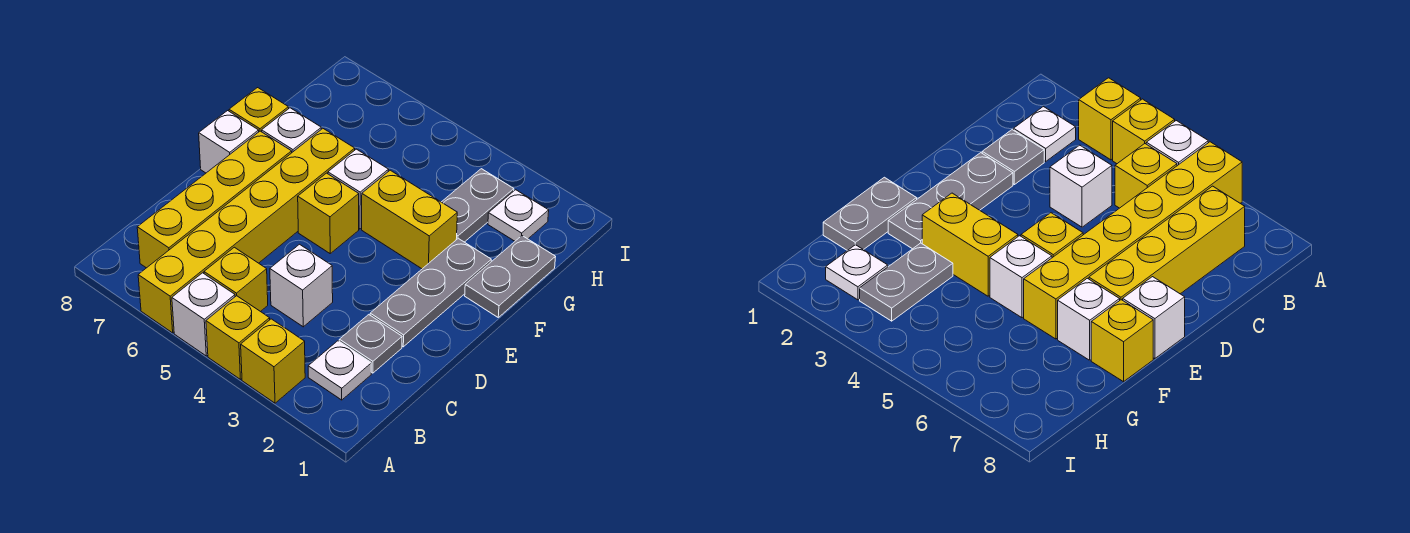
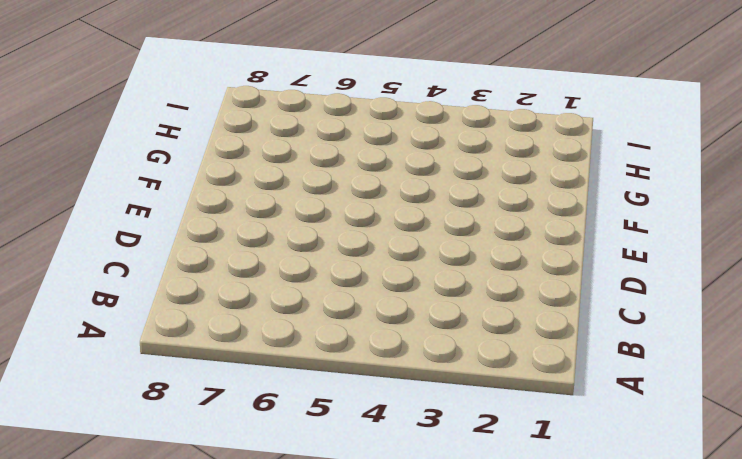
none -> yellow brick A3 level 1
none -> yellow brick A4 level 1
none -> white brick A5 level 1

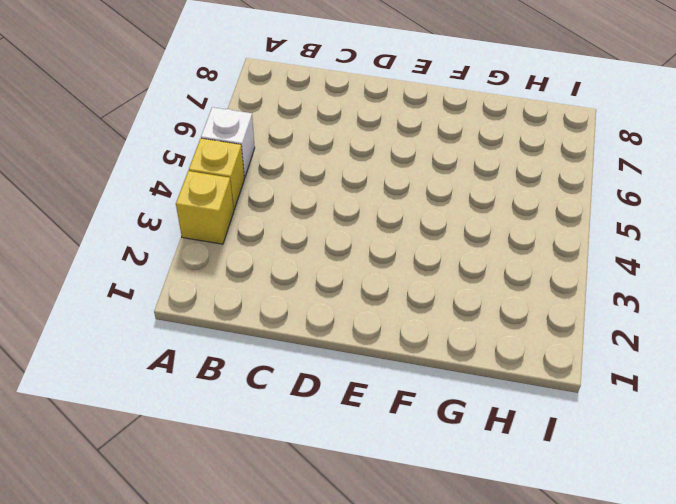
none -> yellow brick A6:F6 level 1
none -> white plate B2 level 1
none -> yellow brick B5 level 1

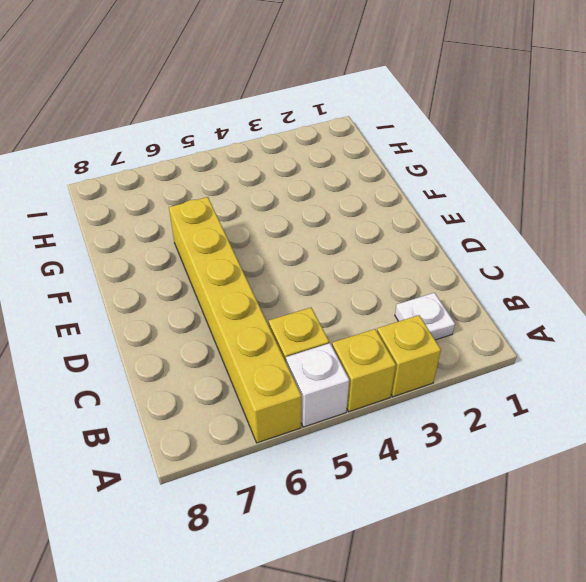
none -> yellow brick B7:E7 level 1
none -> grey plate C2 level 1
none -> white brick C4 level 1

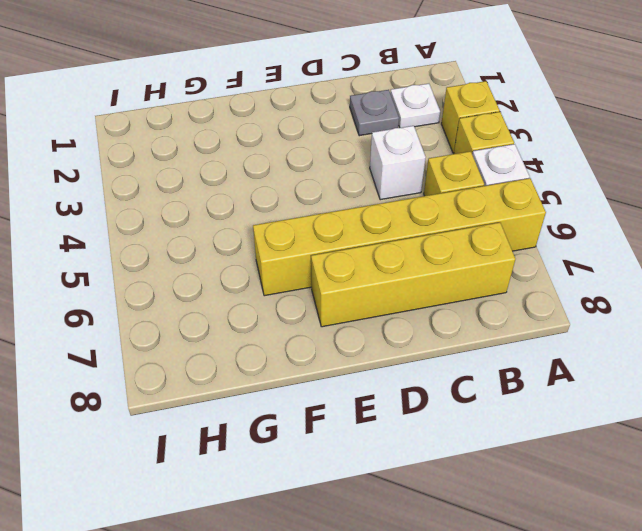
none -> grey plate D2:F2 level 1
none -> yellow brick E5 level 1
none -> white brick E8 level 1

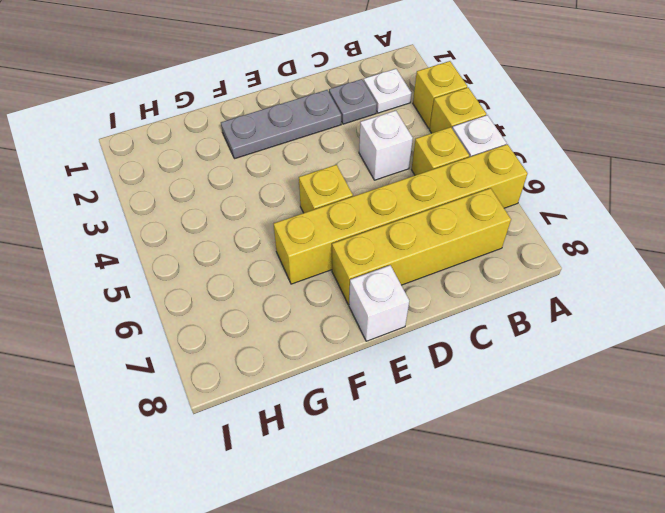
none -> grey plate F1:G1 level 1
none -> yellow brick F3:F4 level 1
none -> white brick F5 level 1

